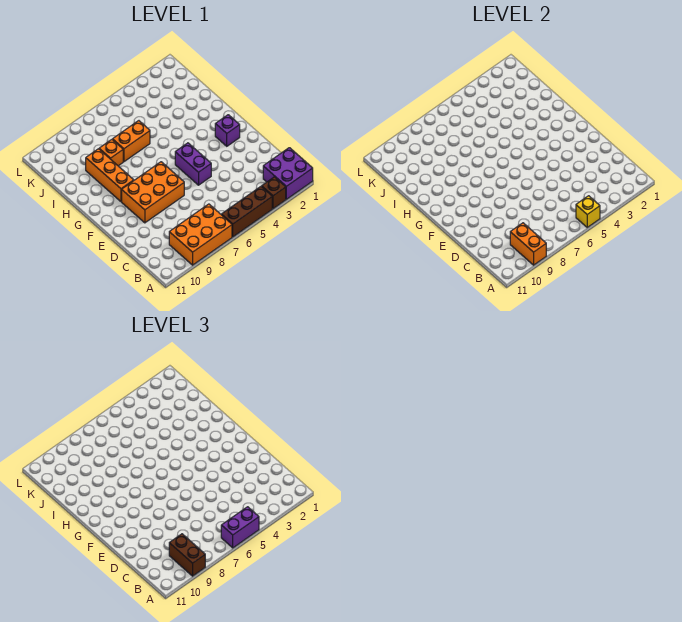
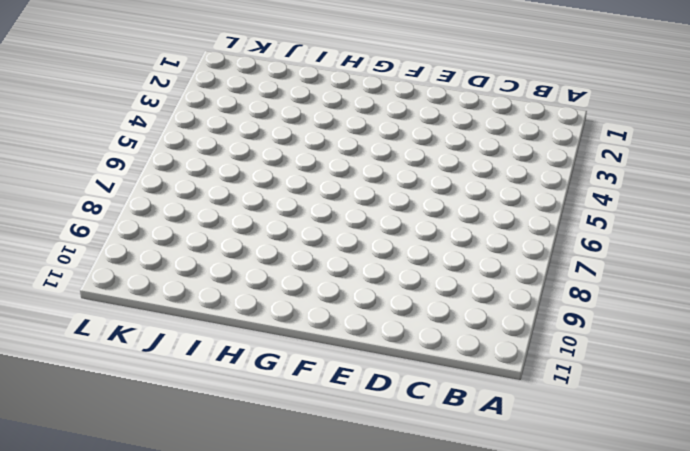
none -> purple brick A1:B2 level 1
none -> brown brick A3 level 1
none -> brown brick A4:A6 level 1

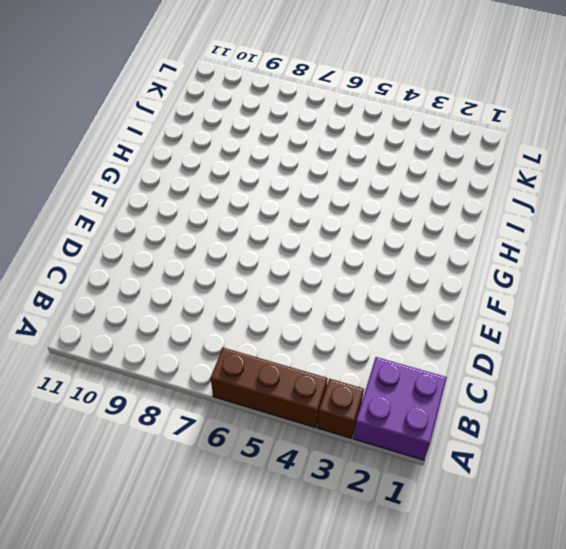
none -> orange brick A7:B9 level 1
none -> purple brick E5:F5 level 1
none -> orange brick E7:F9 level 1

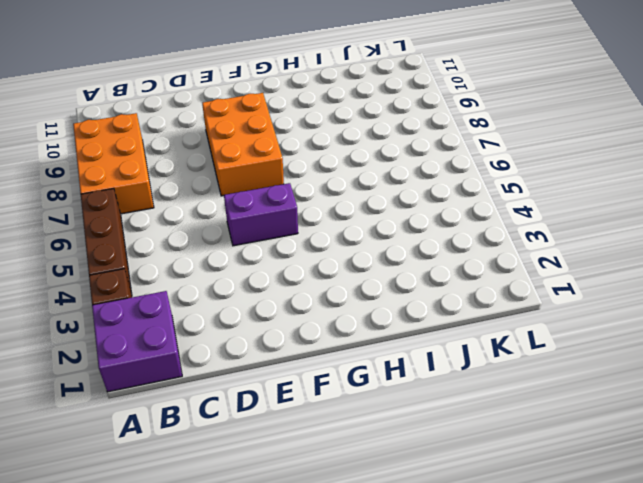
none -> purple brick F2 level 1
none -> orange brick G9:I9 level 1
none -> orange brick I6:I7 level 1

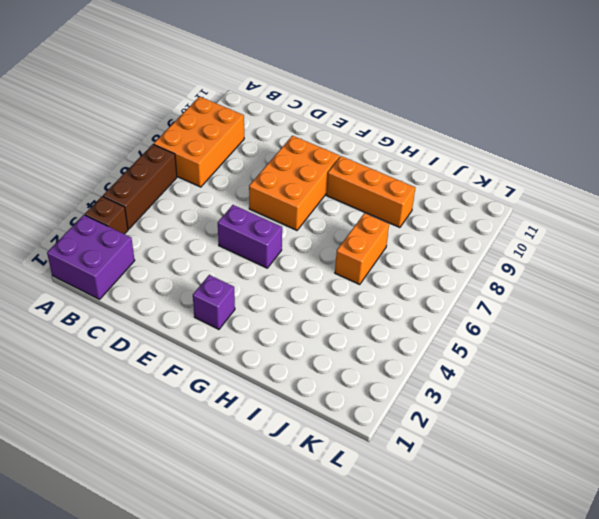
none -> orange brick I8 level 1
none -> yellow brick A5 level 2
none -> orange brick A9:B9 level 2

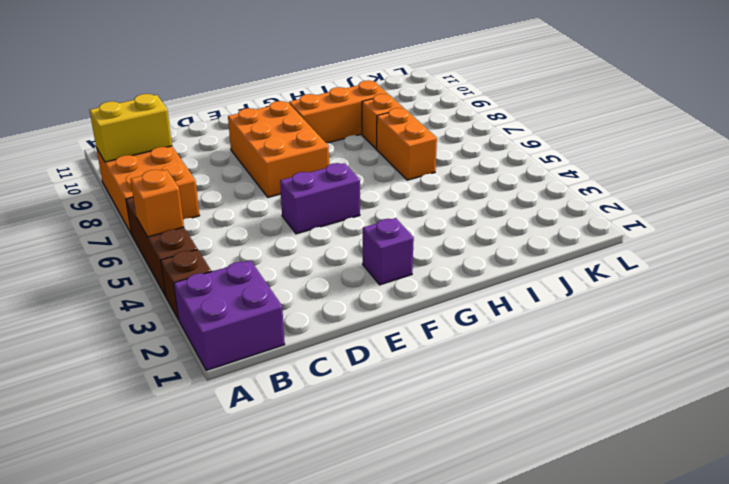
orange brick A5 level 2 -> yellow brick A5 level 2
yellow brick A9:B9 level 2 -> orange brick A9:B9 level 2
none -> purple brick A5:A6 level 3
none -> brown brick A9:B9 level 3

